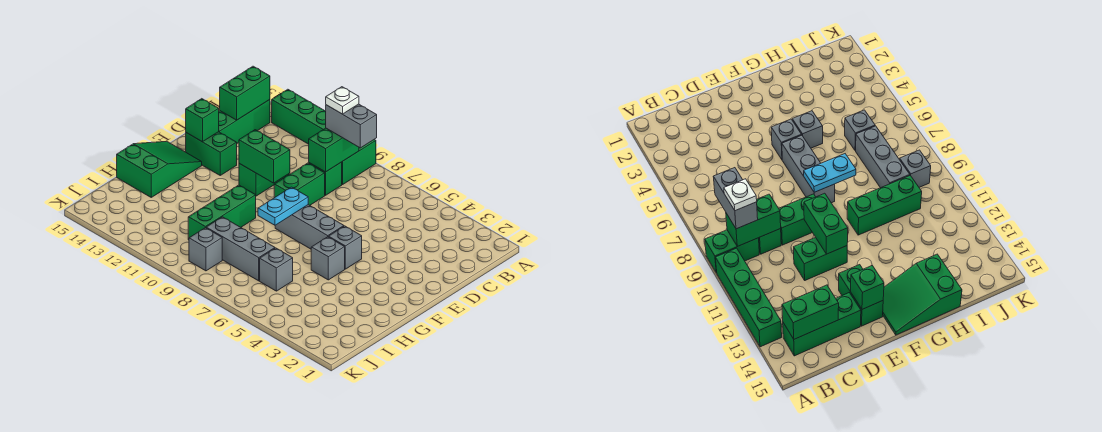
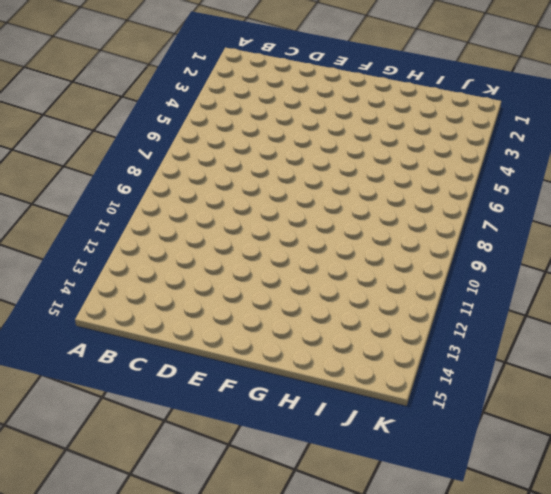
none -> green brick A9:B9 level 1
none -> green brick A10:A13 level 1
none -> green brick B14:D14 level 1

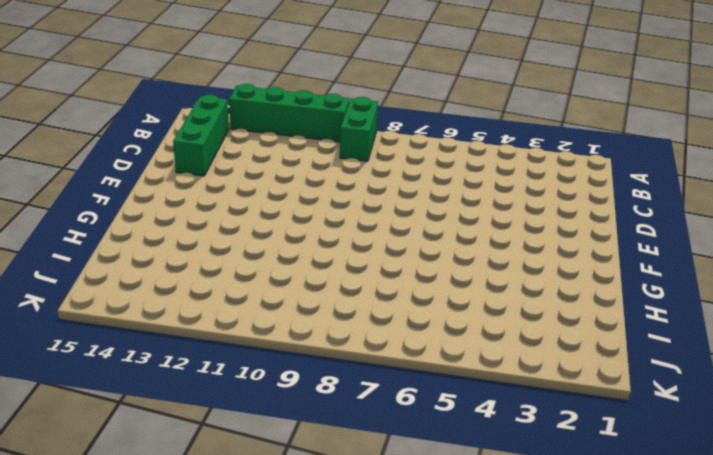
none -> green brick C9 level 1
none -> green brick D9:E9 level 1
none -> green brick D11:E11 level 1

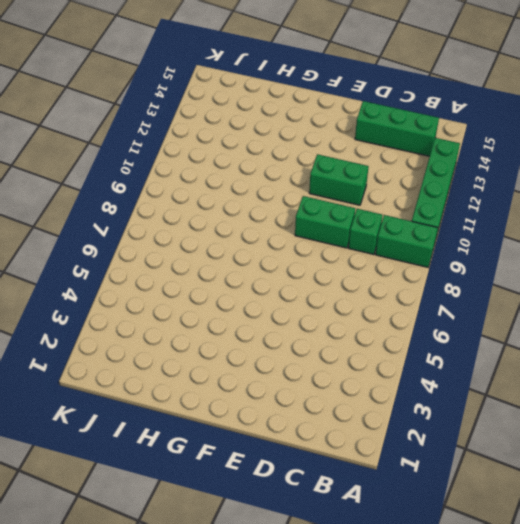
none -> green brick E13:E14 level 1
none -> grey brick F5 level 1
none -> grey brick F6:F8 level 1

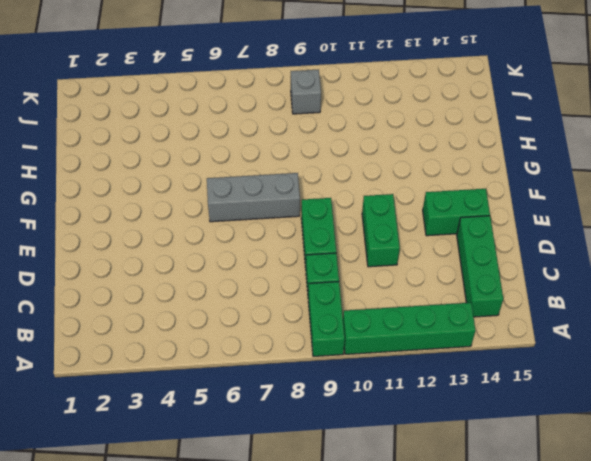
none -> grey brick F5 level 1
none -> green slope F14:H15 level 1 top H
none -> grey brick G5 level 1

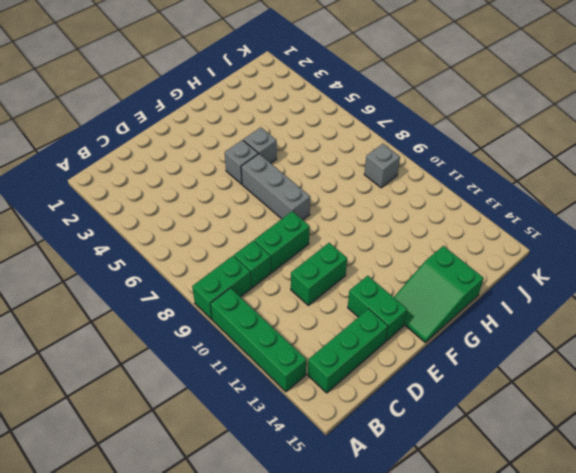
none -> green brick G10:I10 level 1
none -> grey brick I6 level 1
none -> grey brick I7:I9 level 1

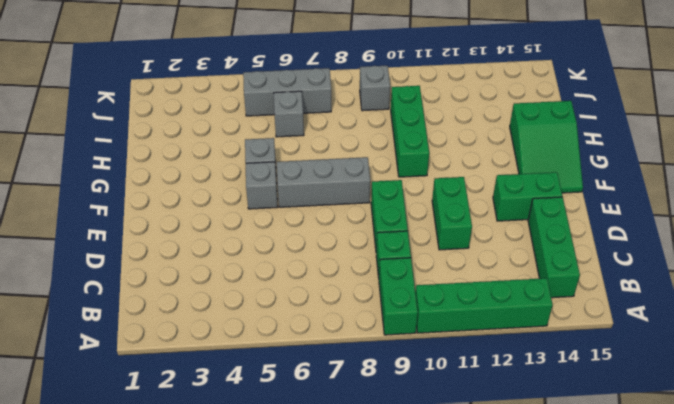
grey brick J5:J7 level 1 -> grey brick I7:I9 level 1
none -> green brick B9:C9 level 2
none -> green brick B14:C14 level 2
none -> green brick E10:E11 level 2

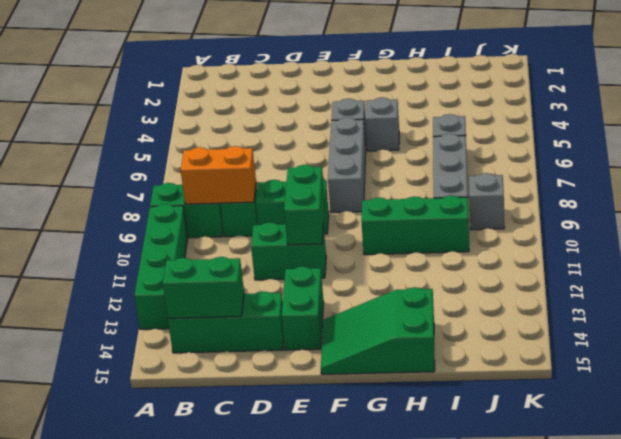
orange brick B9:C9 level 2 -> green brick B9:C9 level 2
none -> green brick E14 level 2
none -> cyan plate F8:G8 level 2
none -> grey brick B8:B9 level 3

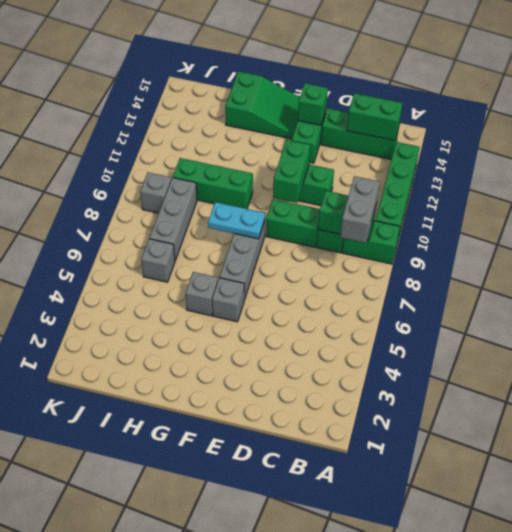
none -> white plate B9 level 4

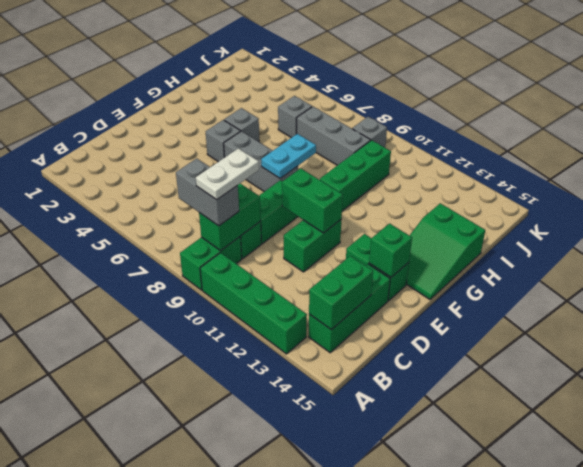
white plate B9:C9 level 4 -> white plate B9 level 4

